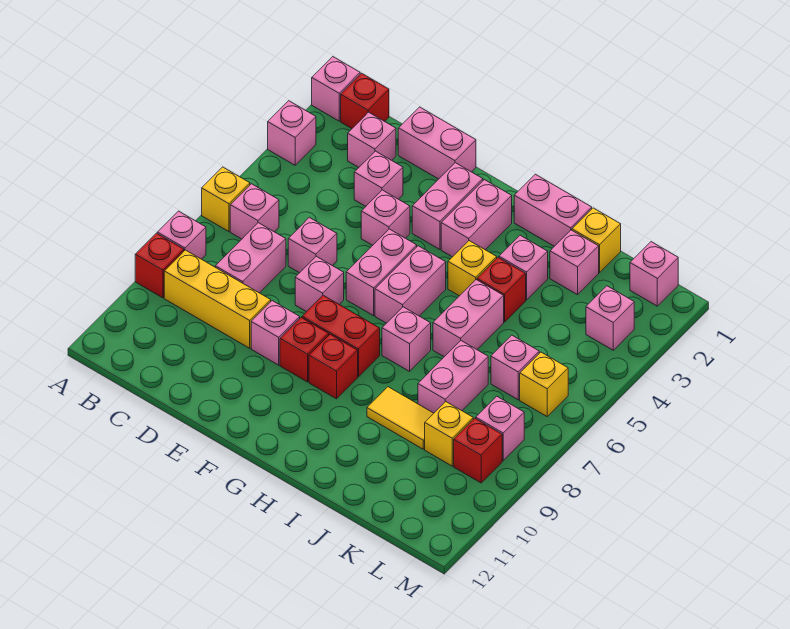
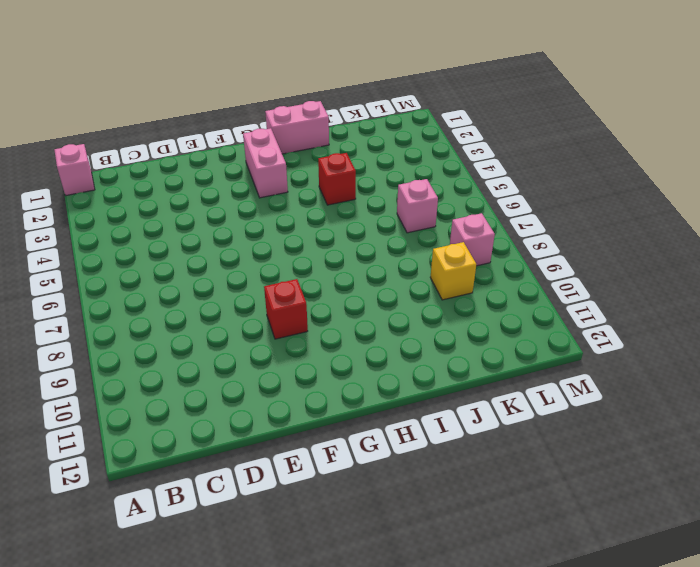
none -> pink brick A3 level 1
none -> yellow brick A6 level 1
none -> pink brick A8 level 1
none -> red brick A9 level 1

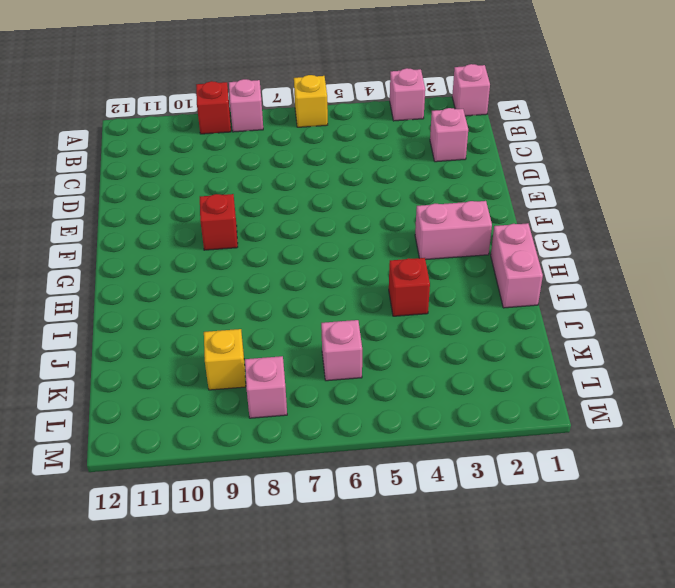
none -> red brick B1 level 1
none -> pink brick B6 level 1
none -> yellow brick B9:D9 level 1
none -> pink brick C7:C8 level 1

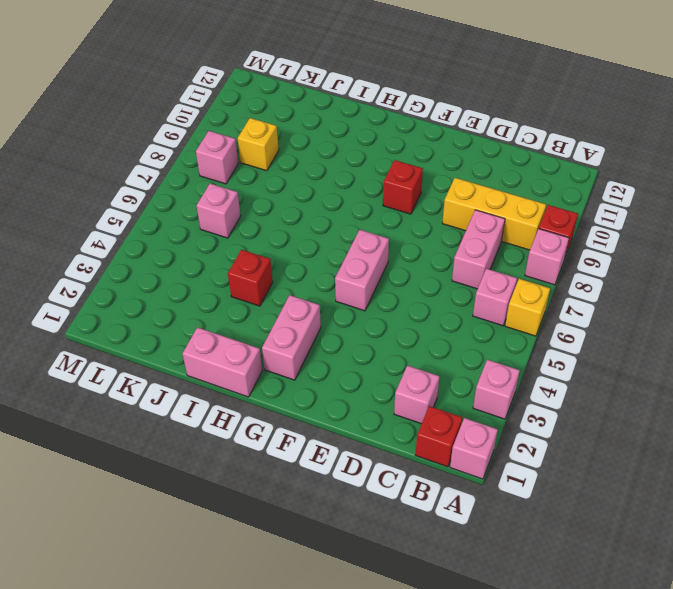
none -> pink brick D1:E1 level 1
none -> pink brick D3 level 1
none -> pink brick D6 level 1
none -> pink brick E4 level 1

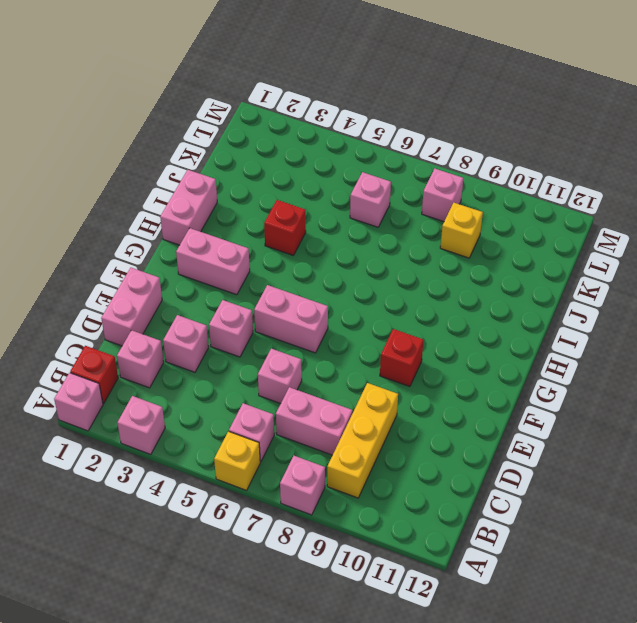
none -> red brick A9 level 1
none -> pink brick E7 level 1
none -> pink brick E9 level 1
none -> pink brick F2:F3 level 1

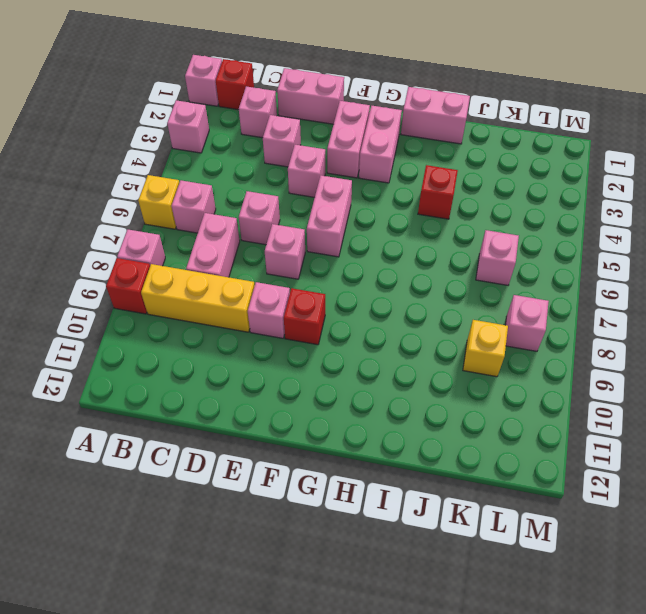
none -> red brick F8:G8 level 1
none -> pink brick G5:G6 level 1
none -> red brick G9 level 1
none -> yellow brick H4 level 1

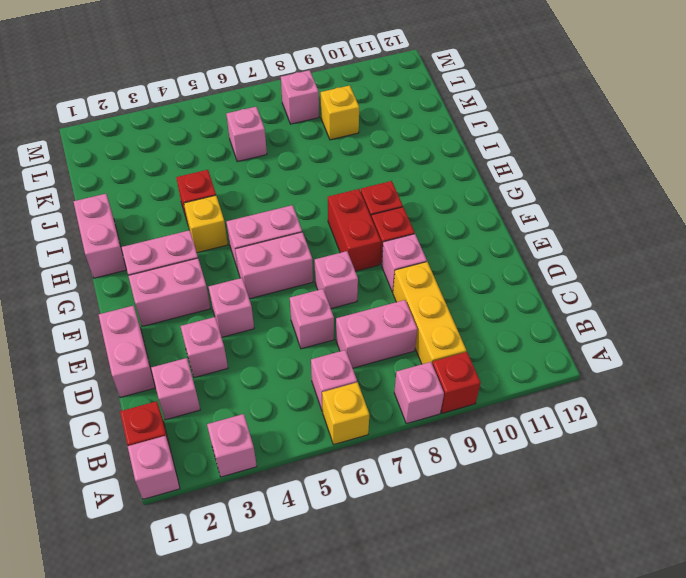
none -> pink brick H7 level 1
none -> pink brick I3 level 1
none -> pink brick I5:I6 level 1
none -> yellow tile I9:J9 level 1

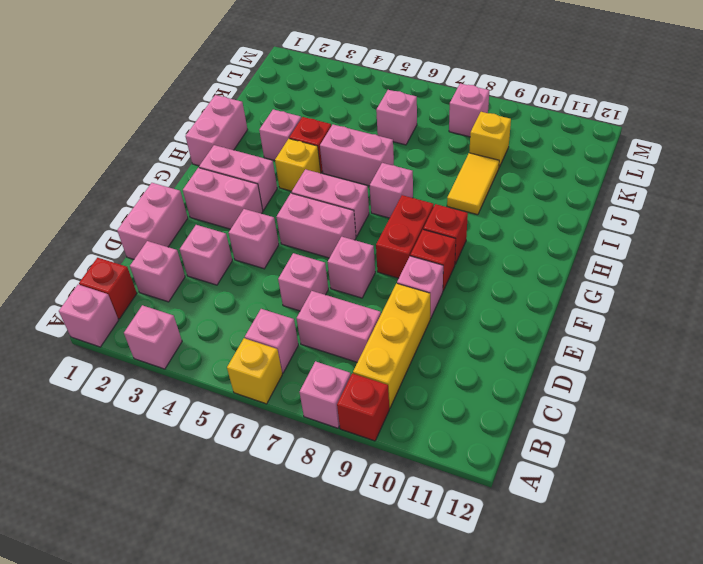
none -> yellow brick J1 level 1
none -> pink brick J2 level 1
none -> pink brick J7:J8 level 1
none -> pink brick L1 level 1

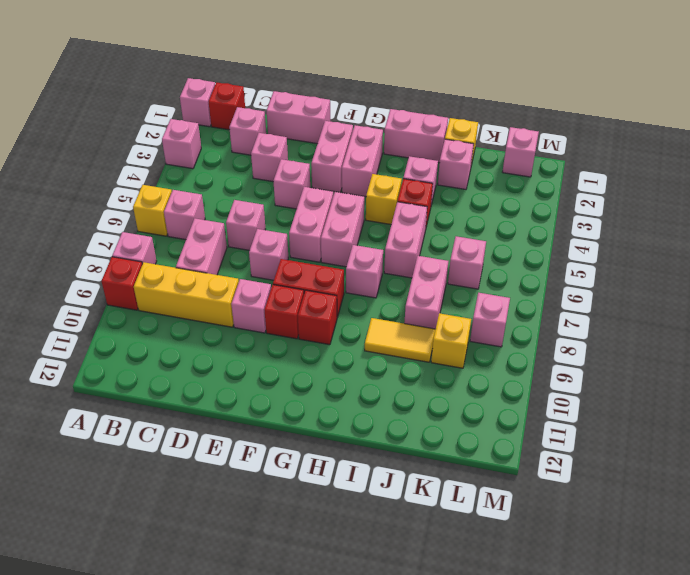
none -> pink brick L3 level 1
none -> yellow brick L6 level 1
none -> red brick L9 level 1

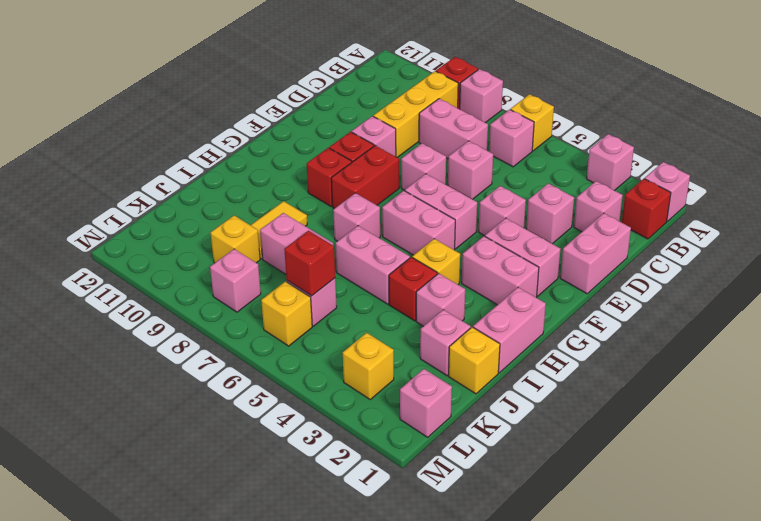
red brick K6 level 2 -> red brick L9 level 1
yellow brick L3 level 1 -> pink brick L3 level 1

